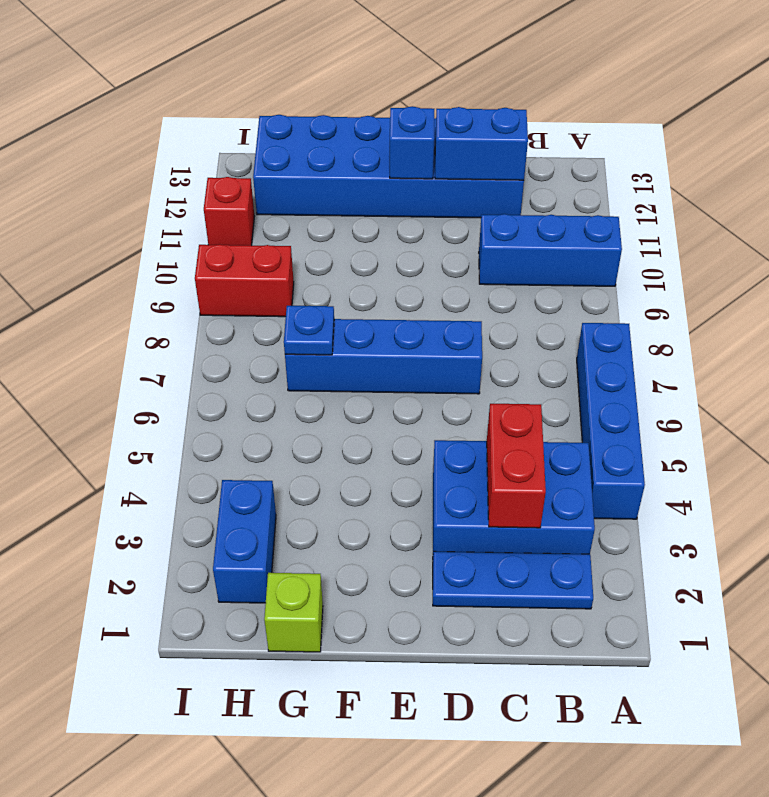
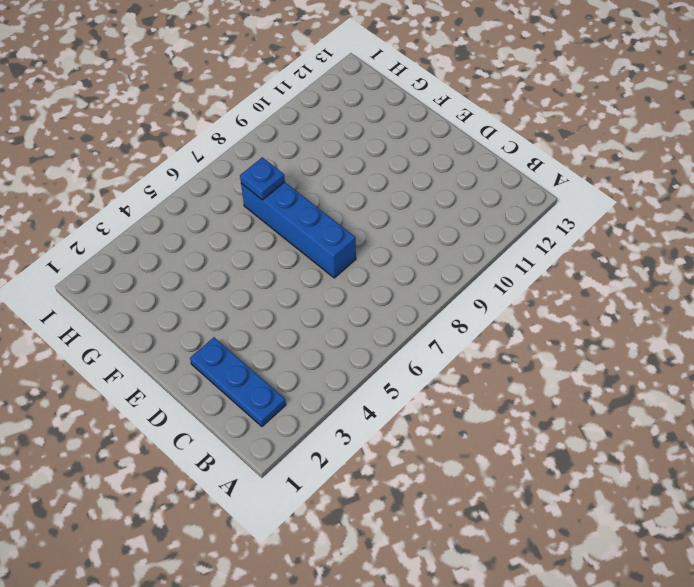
none -> blue brick A4:A7 level 1
none -> blue brick A10:C10 level 1
none -> blue brick B3:D4 level 1

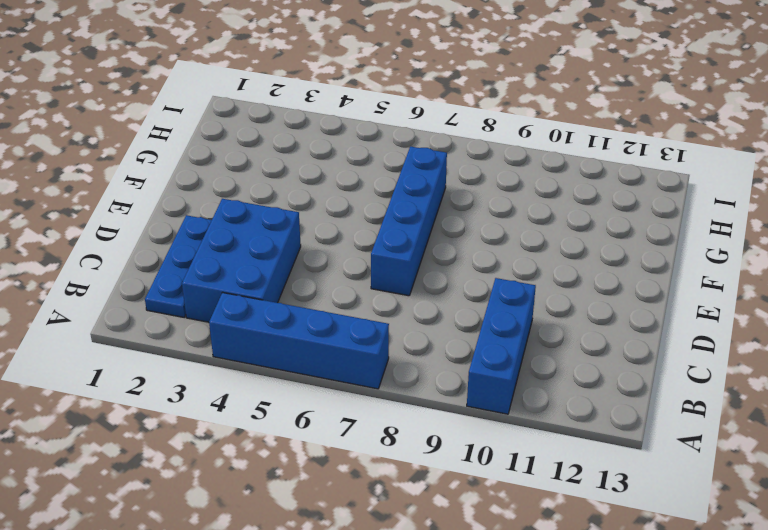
none -> blue brick C12:H13 level 1
none -> lime brick G1 level 1
none -> blue brick H2:H3 level 1

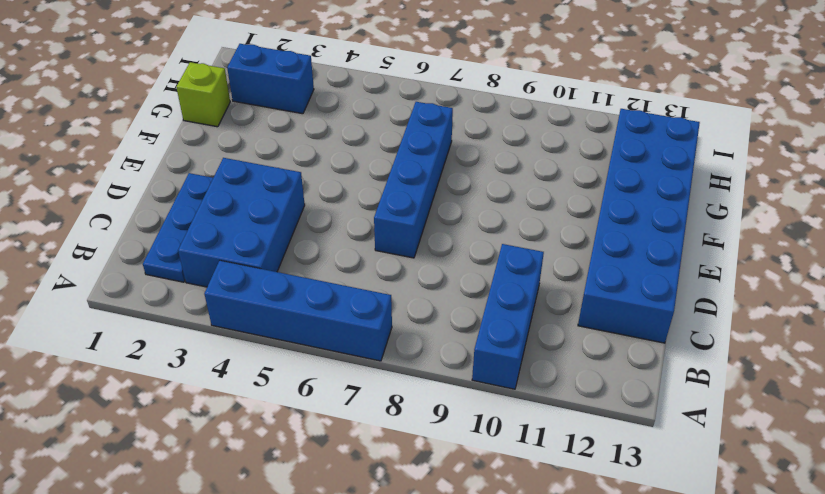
none -> red brick H9:I9 level 1
none -> red brick I11 level 1
none -> red brick C3:C4 level 2

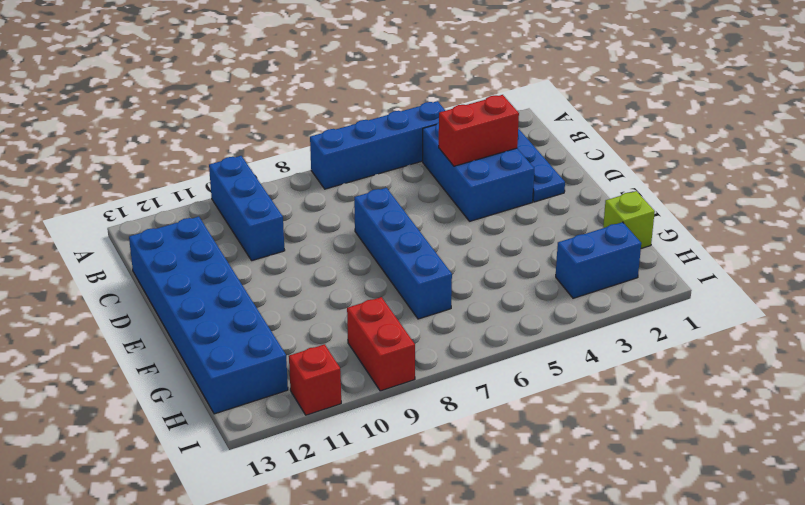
none -> blue brick C12:D12 level 2
none -> blue brick E12 level 2
none -> blue plate G7 level 2

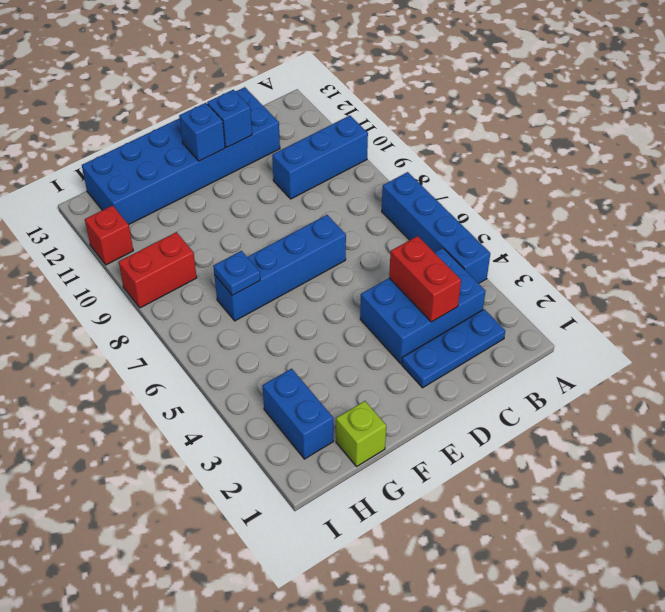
blue brick D12 level 2 -> blue brick C12:D12 level 2

